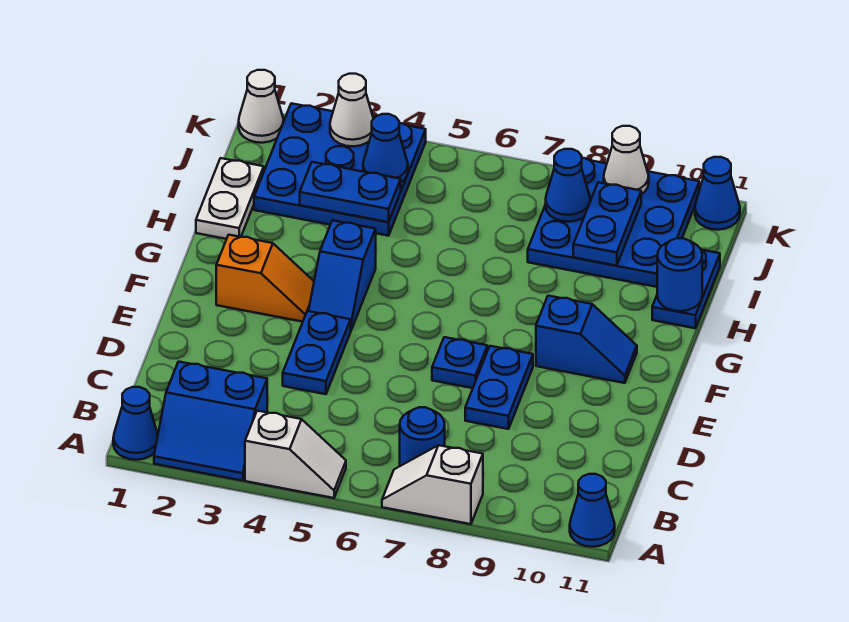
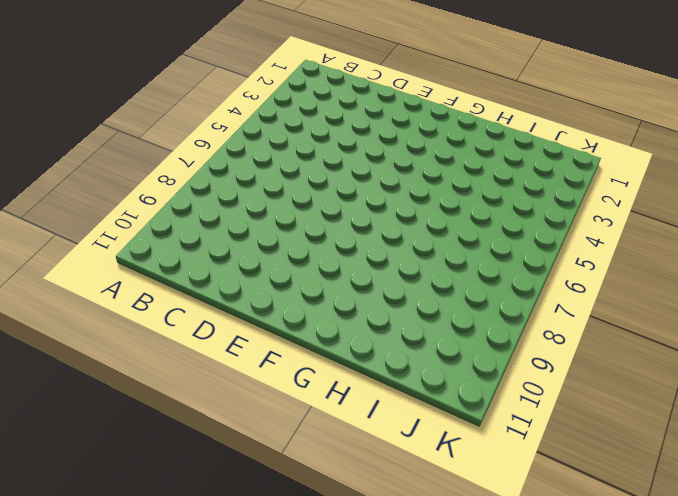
none -> blue cone A1 level 1
none -> blue slope A2:B3 level 1 top B
none -> white slope A4:A5 level 1 top 4

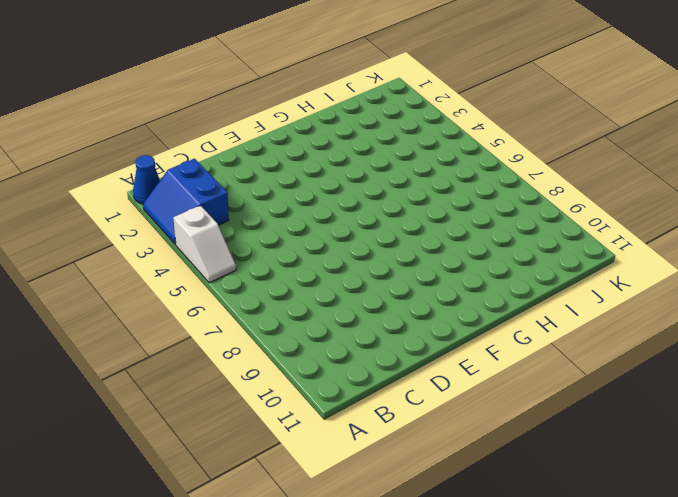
none -> white slope A7:A8 level 1 top 8
none -> blue cone A11 level 1
none -> blue round brick B7 level 1

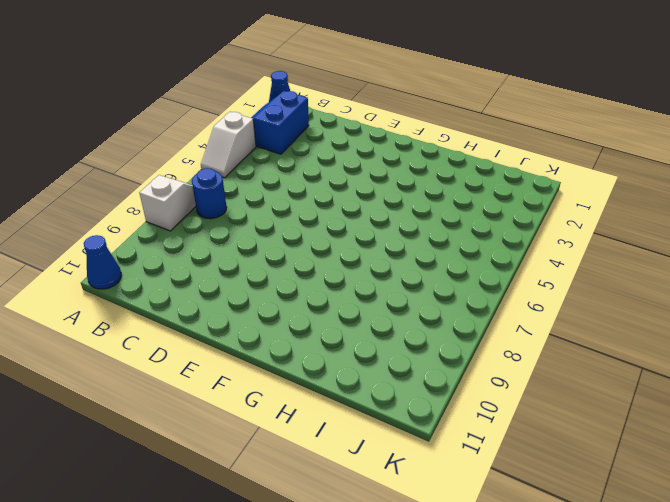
none -> blue plate D4:E4 level 1
none -> blue plate D8:E8 level 1
none -> blue plate E7 level 1

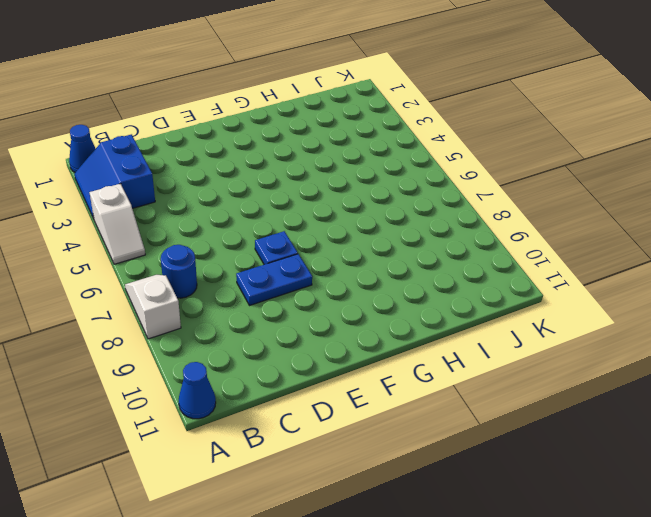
none -> blue plate D4:E4 level 1
none -> orange slope F2:F3 level 1 top 2
none -> blue slope F4:G4 level 1 top G

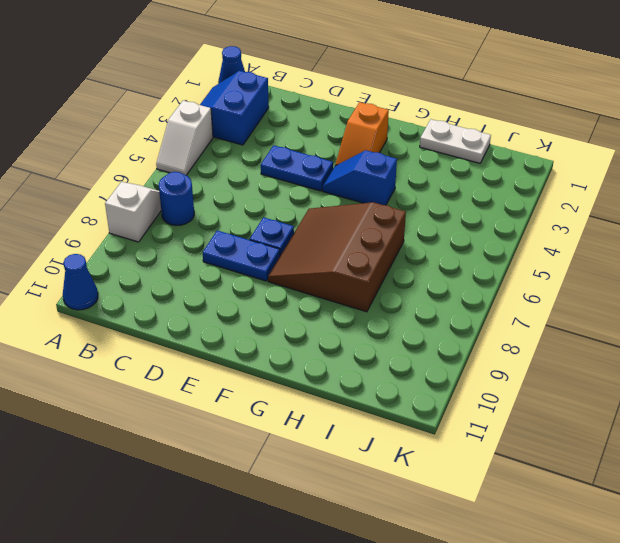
brown slope F6:H8 level 1 top H -> none
none -> blue slope F9:F10 level 1 top 9
none -> blue plate H11:I11 level 1
none -> blue plate I2:K4 level 1

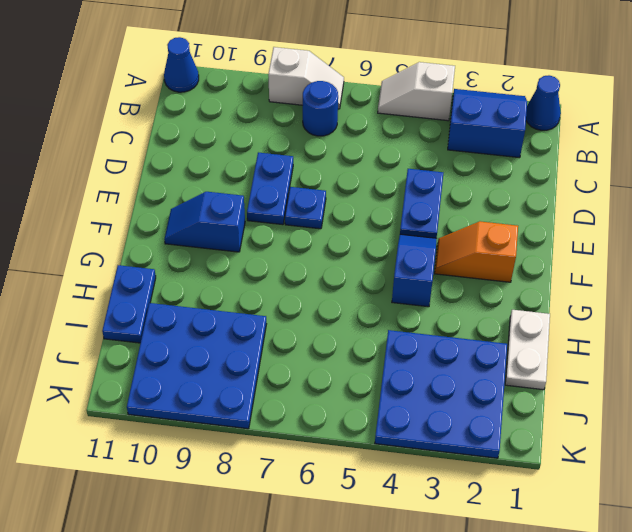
none -> white cone K1 level 1
none -> blue cone K11 level 1
none -> blue round brick H11 level 2

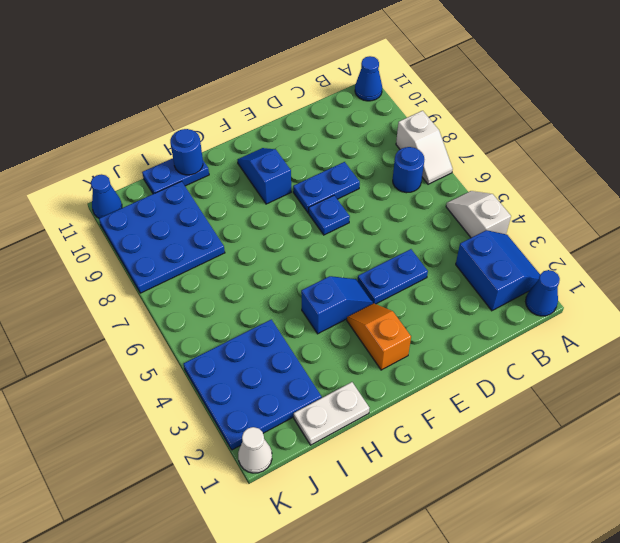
none -> blue plate I3:I4 level 2
none -> blue plate I9:J9 level 2
none -> blue cone J4 level 2

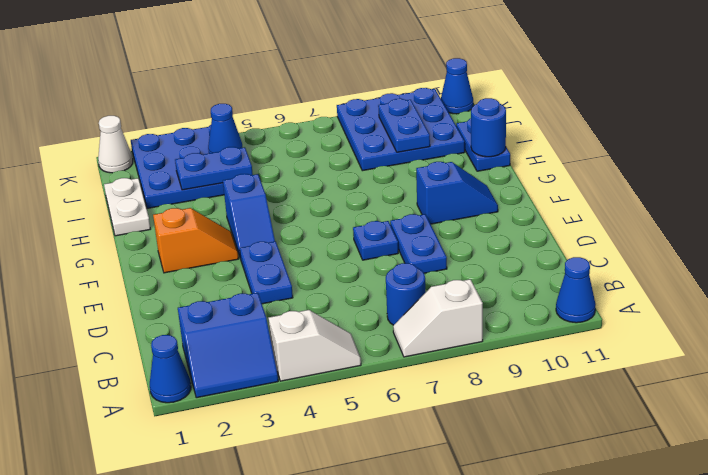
none -> blue cone J8 level 2
none -> white cone K3 level 2
none -> white cone K9 level 2

